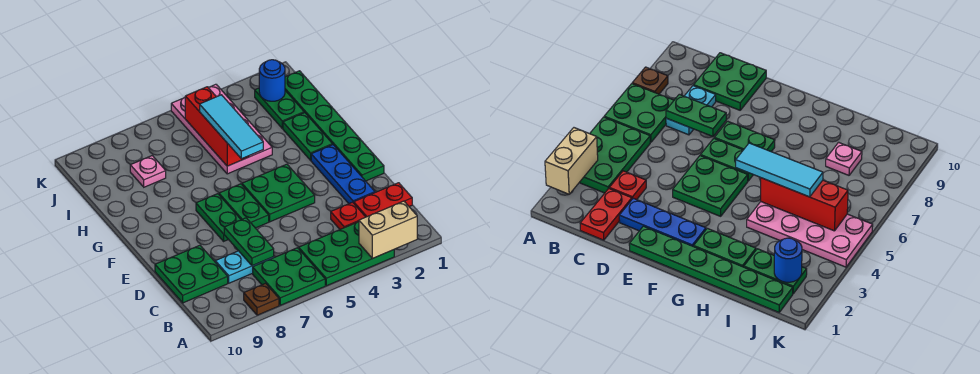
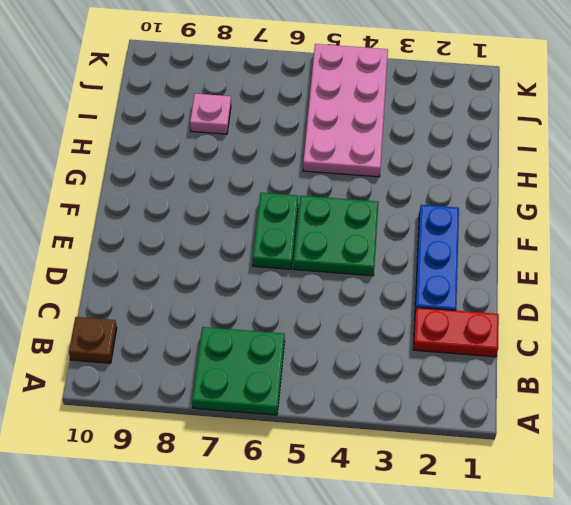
brown plate B10 level 1 -> brown plate A8 level 1
none -> green plate A3:B5 level 1
none -> red plate C3 level 1
none -> cyan plate C7:C8 level 1

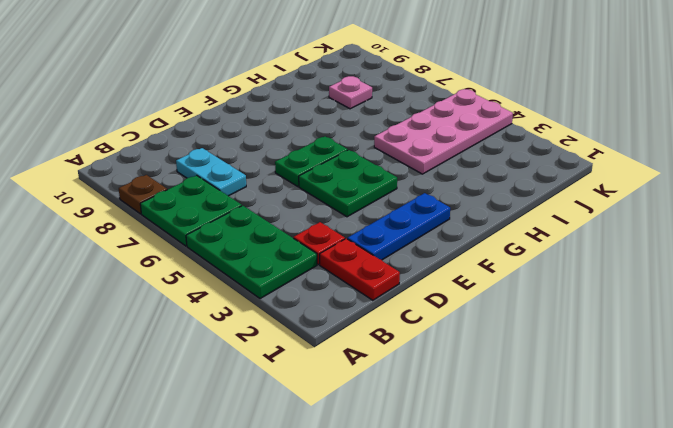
none -> green plate C9:D10 level 1
none -> green plate E1:J1 level 1
none -> green plate E7:F7 level 1

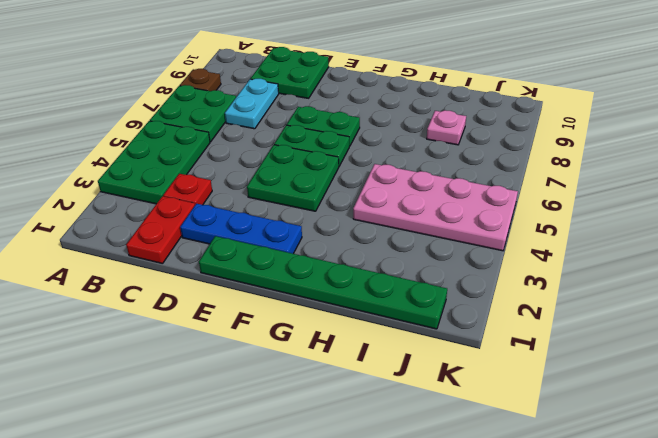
none -> green plate G2:H2 level 1
none -> green plate I2:J2 level 1
none -> tan brick A2:A3 level 2

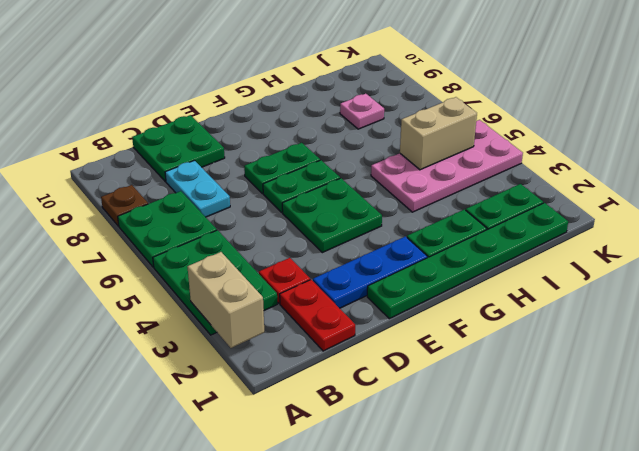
tan brick I5:J5 level 2 -> red brick H5:J5 level 2
none -> green plate C7:D7 level 2
none -> blue round brick J2 level 2
none -> cyan tile G5:I5 level 3

